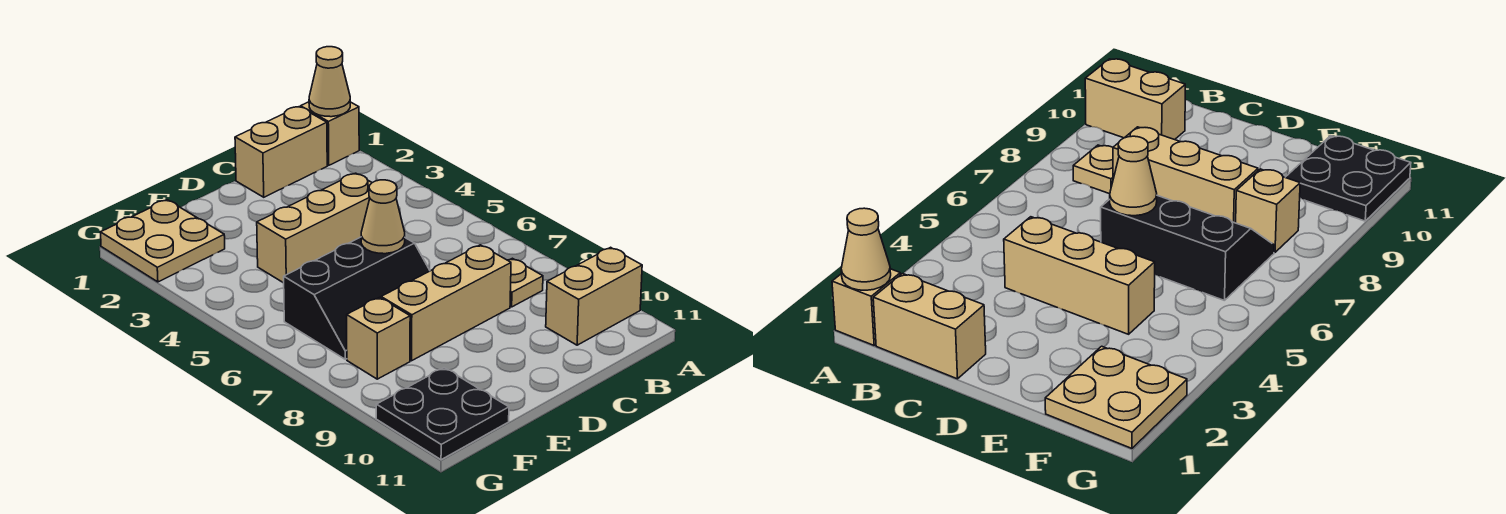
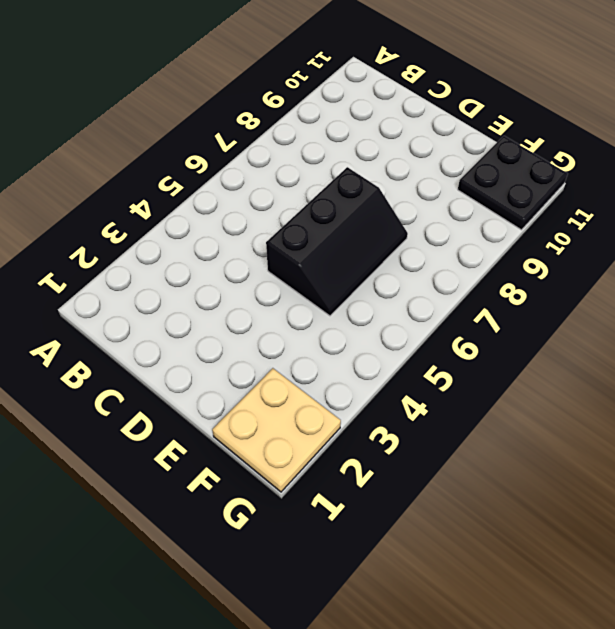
black slope D5:E7 level 1 top D -> black slope D6:F7 level 1 top 6
none -> tan brick A1 level 1
none -> tan brick A10:B10 level 1
none -> tan brick B1:C1 level 1

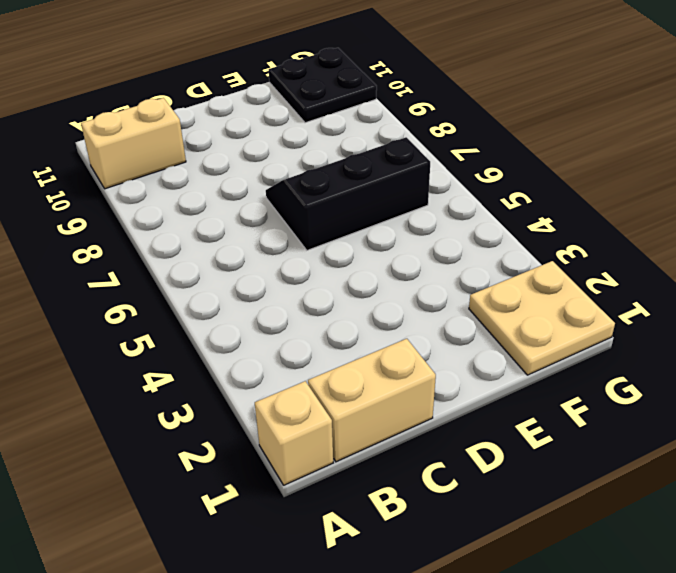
none -> tan plate B8 level 1
none -> tan brick C4:E4 level 1
none -> tan brick C8:E8 level 1

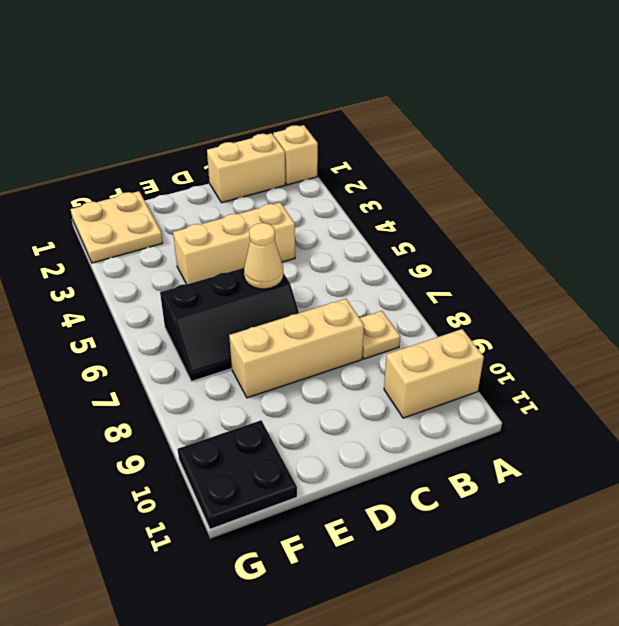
none -> tan brick F8 level 1
none -> tan cone A1 level 2

